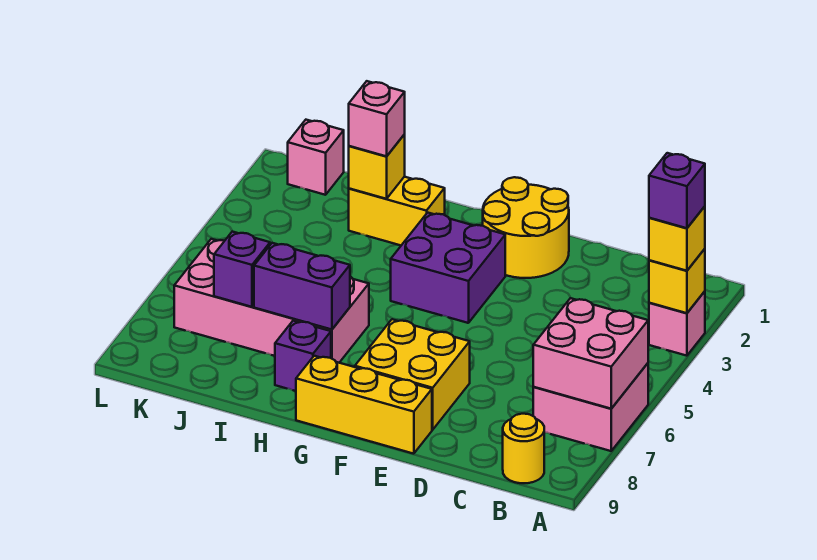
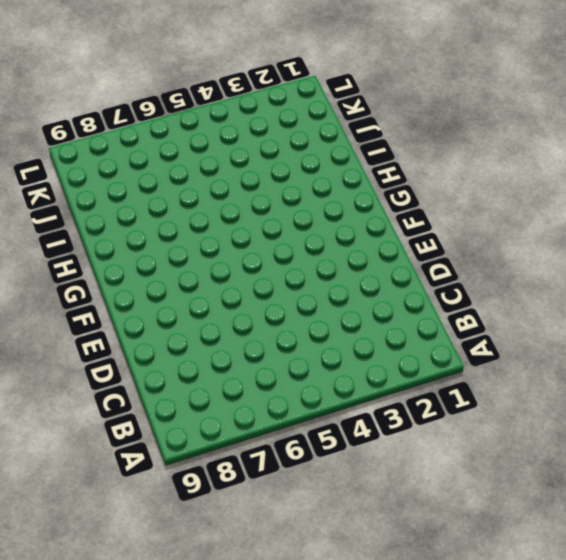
none -> pink brick A3 level 1
none -> pink brick A6:B7 level 1
none -> yellow round brick B9 level 1

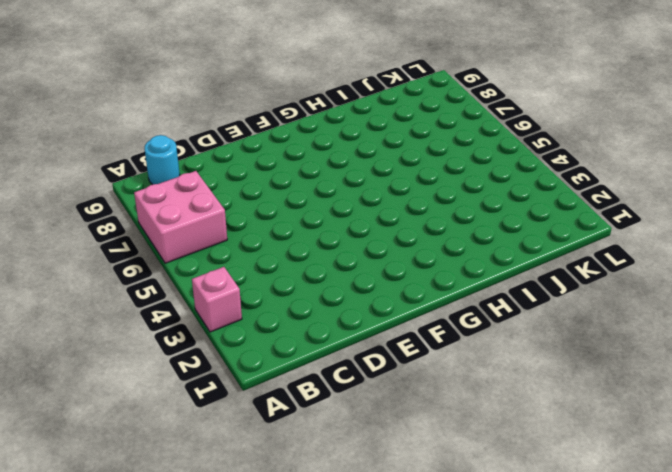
cyan round brick B9 level 1 -> yellow round brick B9 level 1
none -> yellow round brick E1:F2 level 1
none -> yellow brick E7:F8 level 1
none -> yellow brick E9:G9 level 1

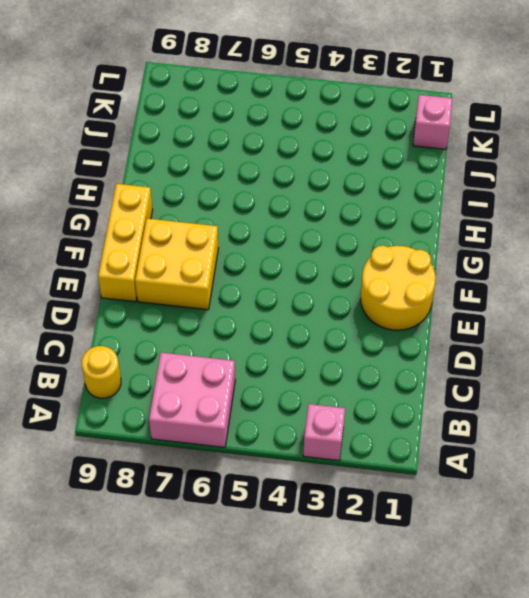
none -> purple brick F3:G4 level 1
none -> yellow brick H2:I2 level 1
none -> pink brick H6:K7 level 1

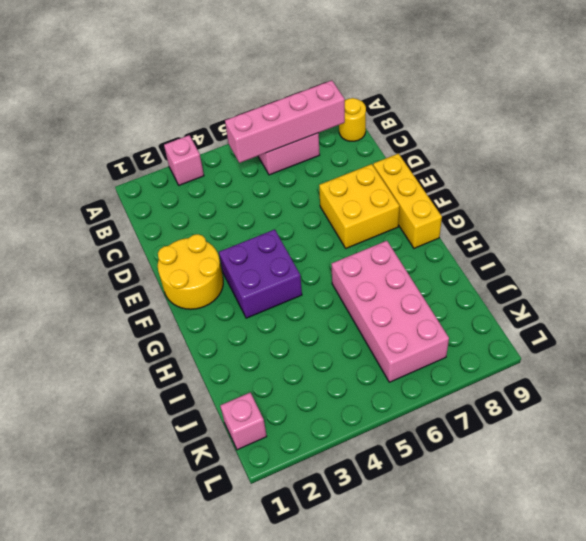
pink brick B5:B8 level 2 -> pink brick A6:B7 level 2
none -> yellow brick H2:I2 level 1
none -> purple brick H8 level 1
none -> yellow brick A3 level 2

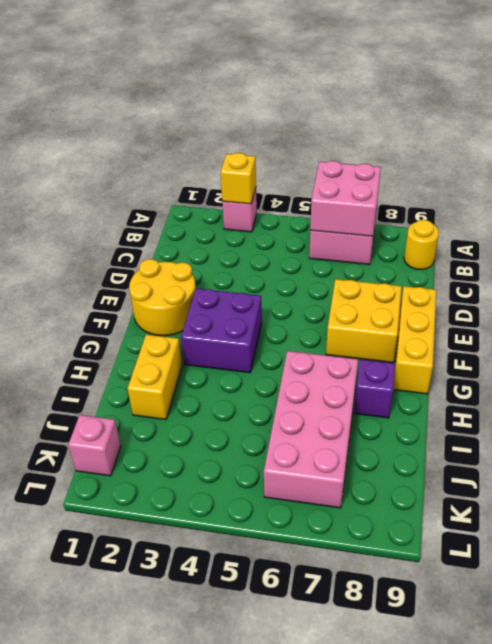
none -> purple brick H7:I7 level 2
none -> yellow brick I2 level 2
none -> purple brick J7 level 2

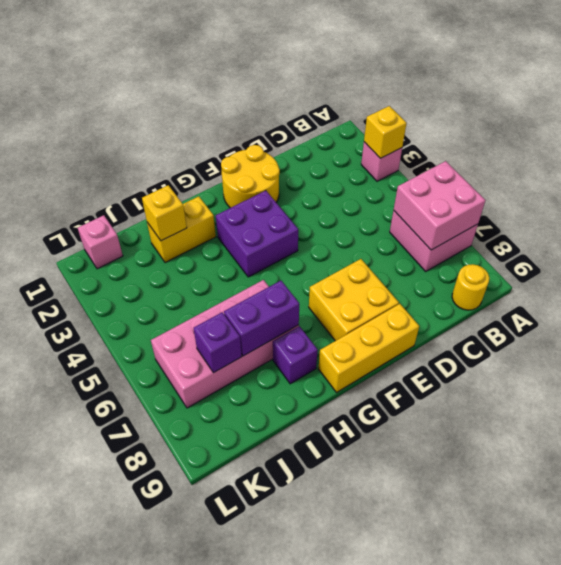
none -> yellow brick A3 level 3
none -> pink brick I2 level 3
none -> purple brick A3 level 4

